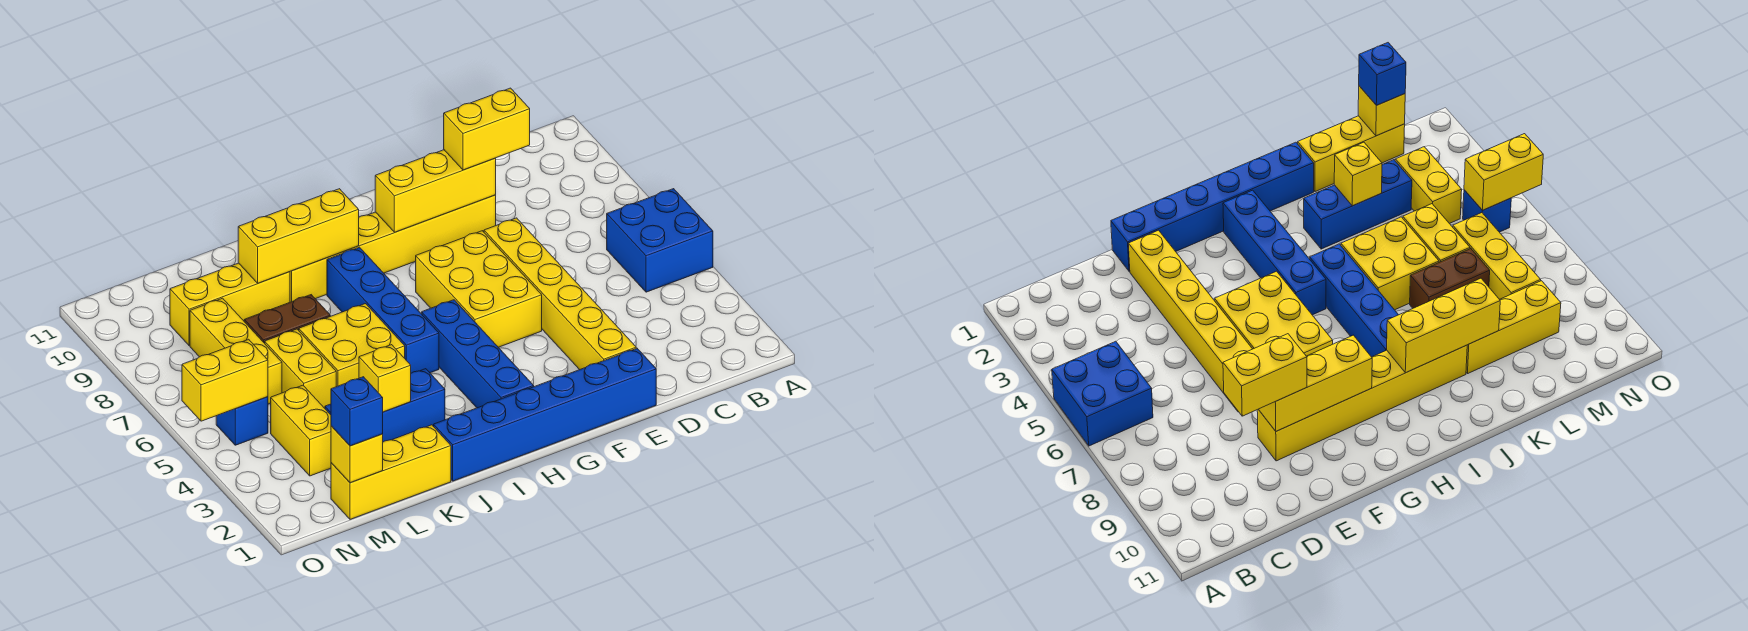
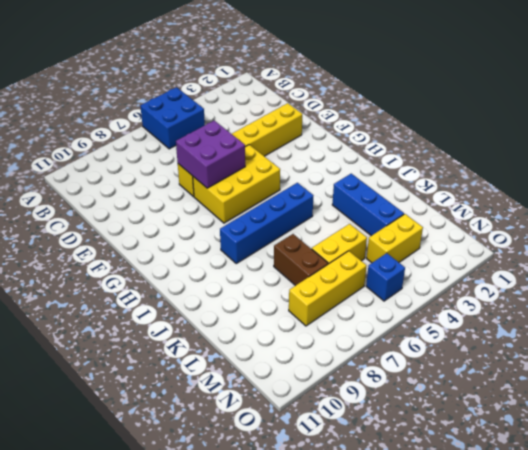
purple brick E6:F7 level 2 -> none
none -> blue brick E1:J1 level 1
none -> yellow brick E9:J9 level 1
none -> blue brick H2:H5 level 1

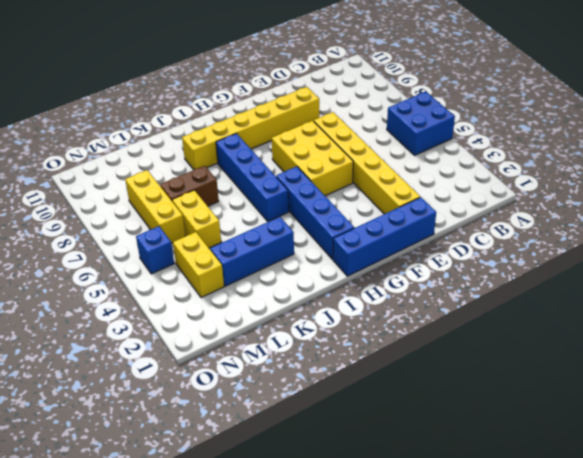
blue brick E1:H1 level 1 -> blue brick E1:J1 level 1
none -> yellow brick J5:K6 level 1
none -> yellow brick K1:M1 level 1
none -> yellow brick K9:M9 level 1

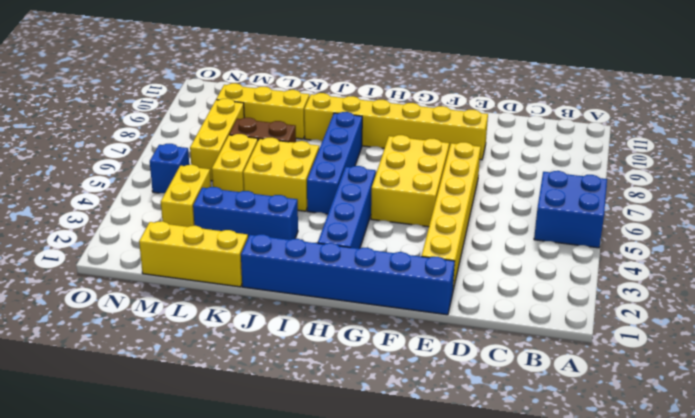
none -> yellow brick E9:G9 level 2
none -> yellow brick I9:K9 level 2
none -> yellow brick K3 level 2

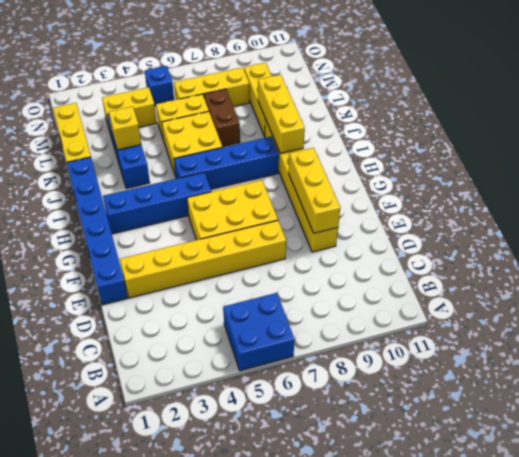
none -> yellow brick M1 level 2
none -> yellow brick N5:O5 level 2
none -> yellow brick D9:E9 level 3

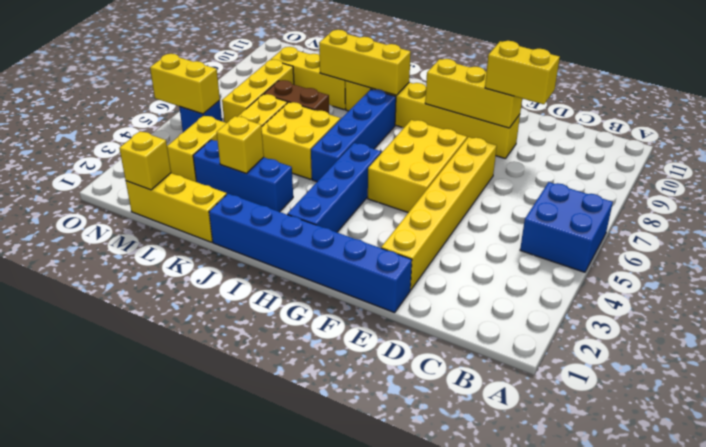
none -> blue brick M1 level 3

